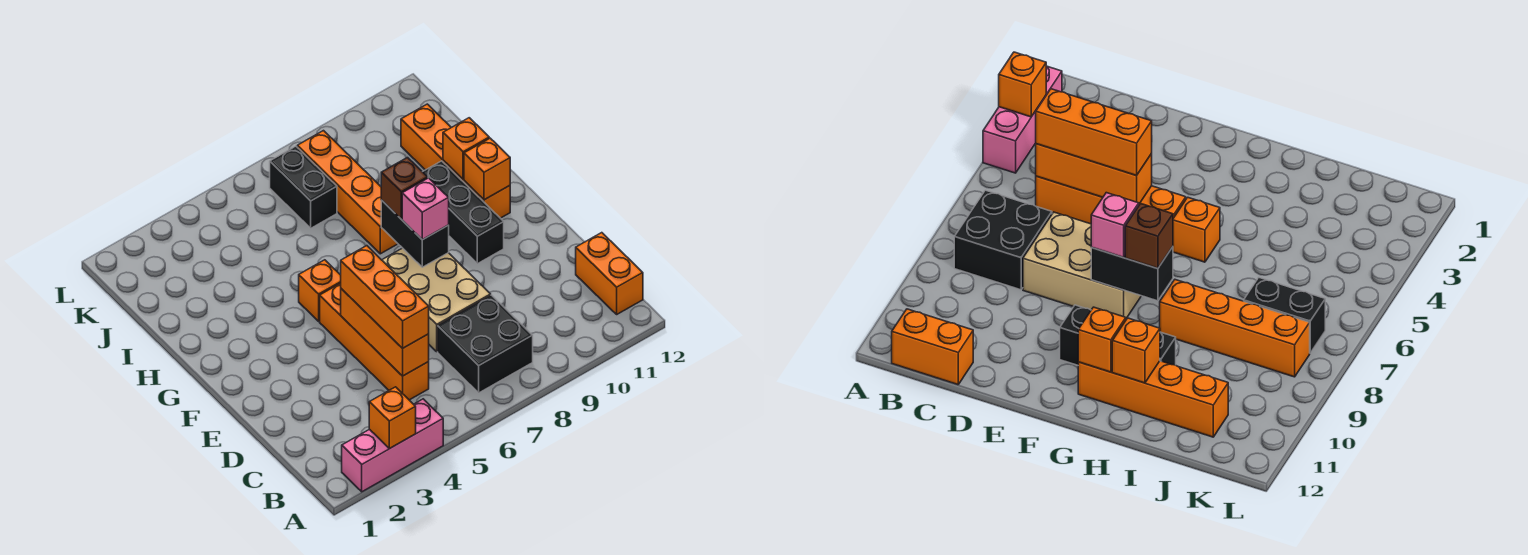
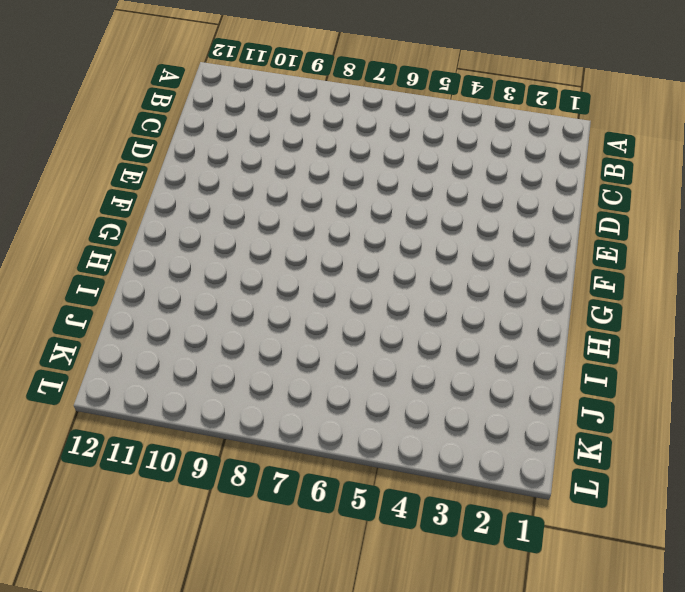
none -> pink brick A2:A4 level 1
none -> black brick B7:C8 level 1
none -> orange brick B12:C12 level 1

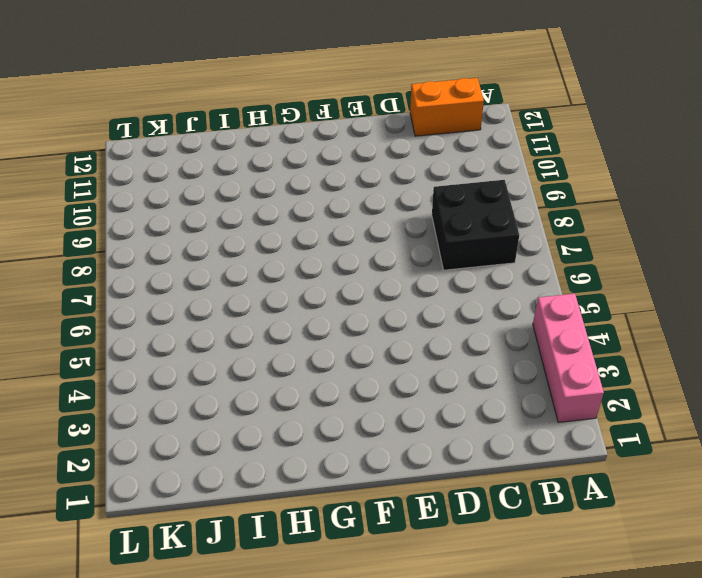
none -> orange brick C5:F5 level 1
none -> tan brick D7:F8 level 1
none -> black brick F10:H10 level 1

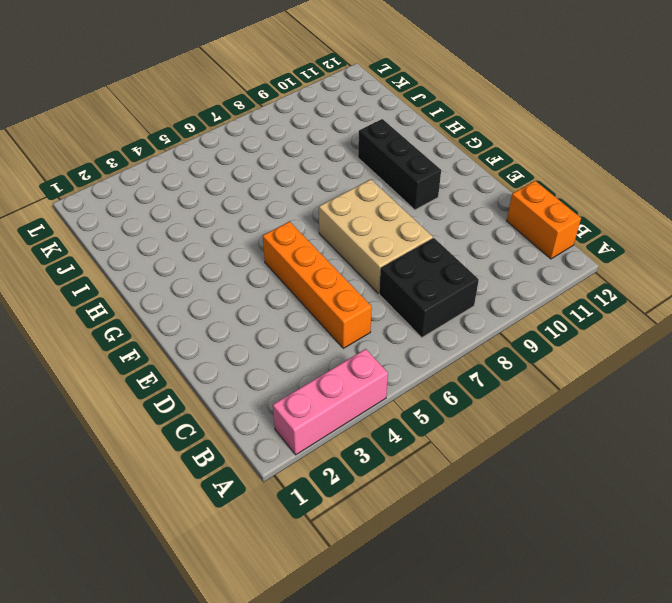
none -> orange brick G5 level 1
none -> orange brick G11:J11 level 1
none -> orange brick H8:K8 level 1

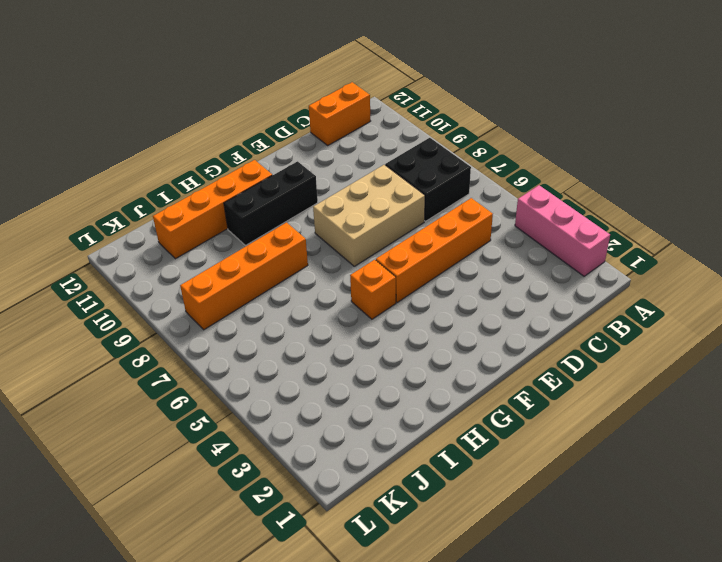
none -> black brick J7:K7 level 1
none -> orange brick A3 level 2
none -> orange brick C5:E5 level 2

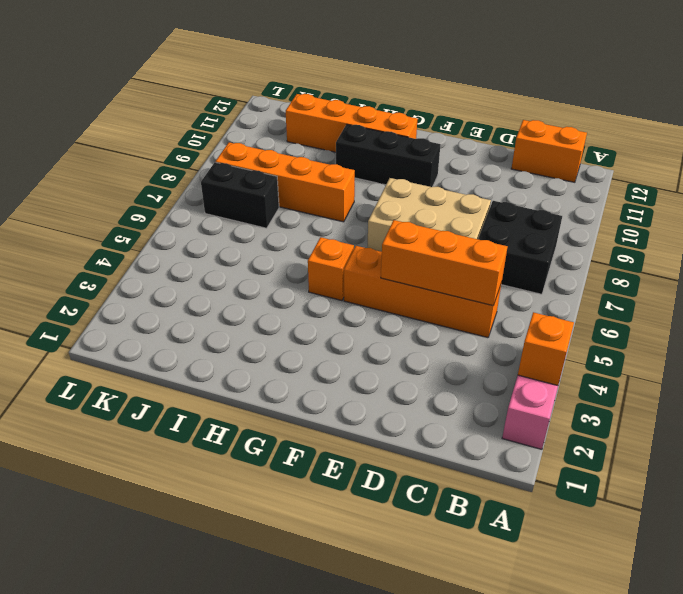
none -> black brick F8:G8 level 2
none -> orange brick G11 level 2
none -> orange brick H11 level 2

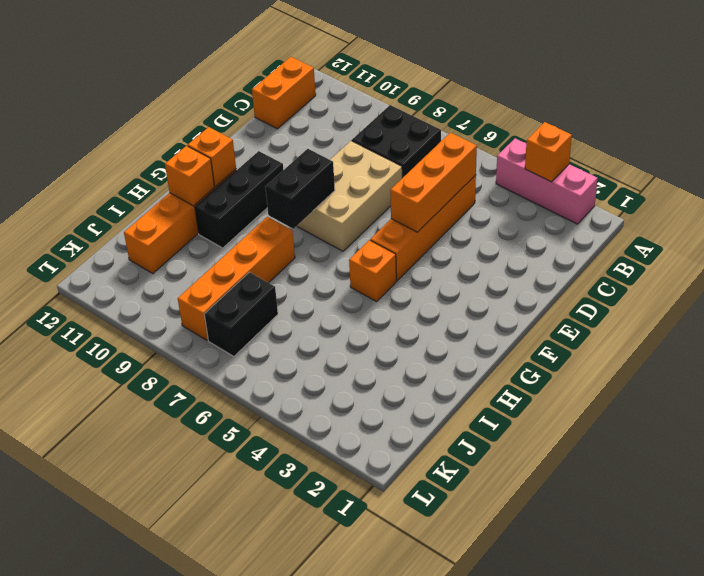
none -> orange brick C5:E5 level 3
none -> pink brick F8 level 3
none -> brown brick G8 level 3

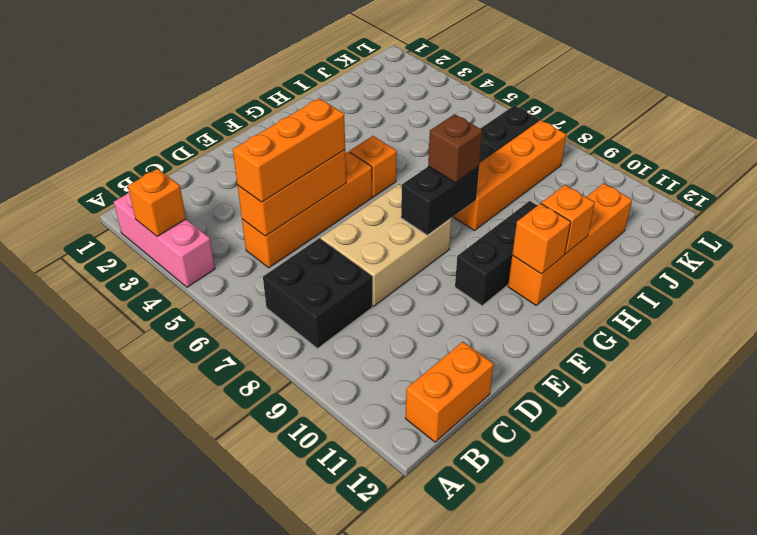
none -> pink brick F8 level 3

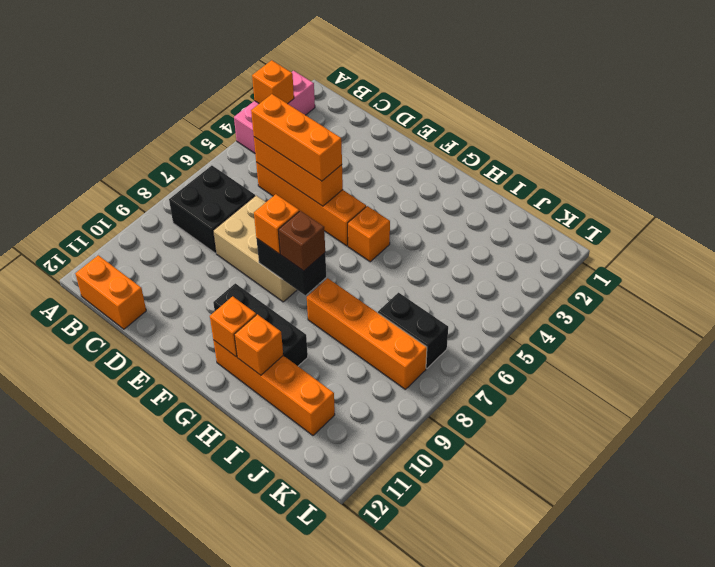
orange brick F8 level 3 -> pink brick F8 level 3

